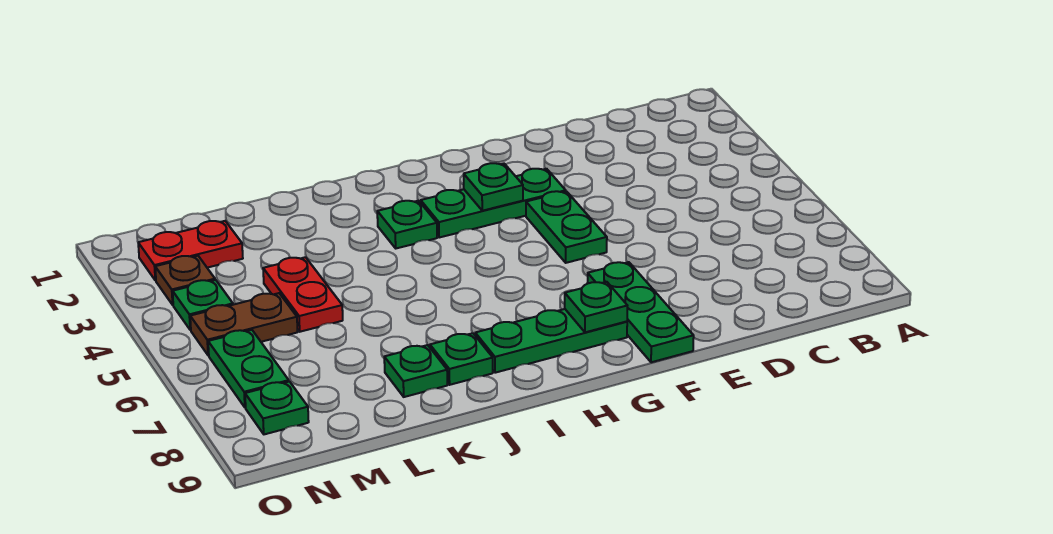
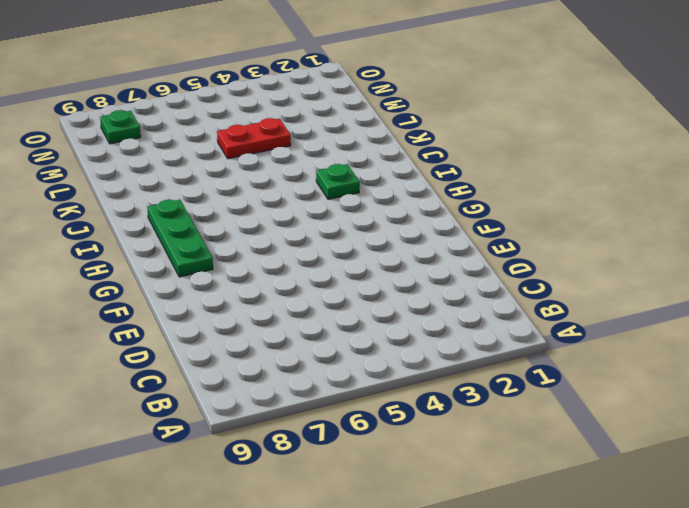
none -> green plate F3:H3 level 1
none -> green plate F4:F5 level 1
none -> green plate F7:F9 level 1

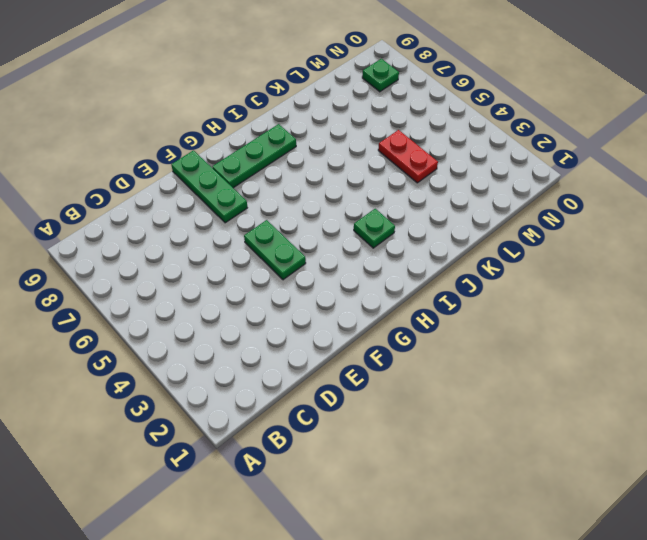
none -> green plate F3:H3 level 1
none -> green plate J8 level 1
none -> green plate K8 level 1

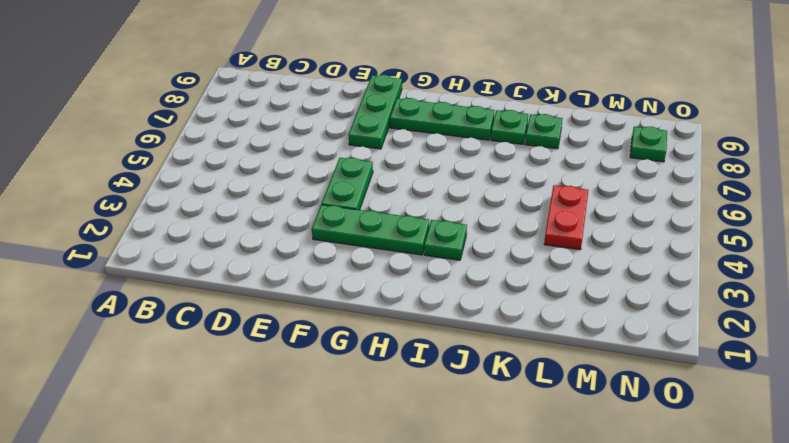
none -> red plate M2:N2 level 1
none -> brown plate M5:N5 level 1
none -> brown plate N3 level 1

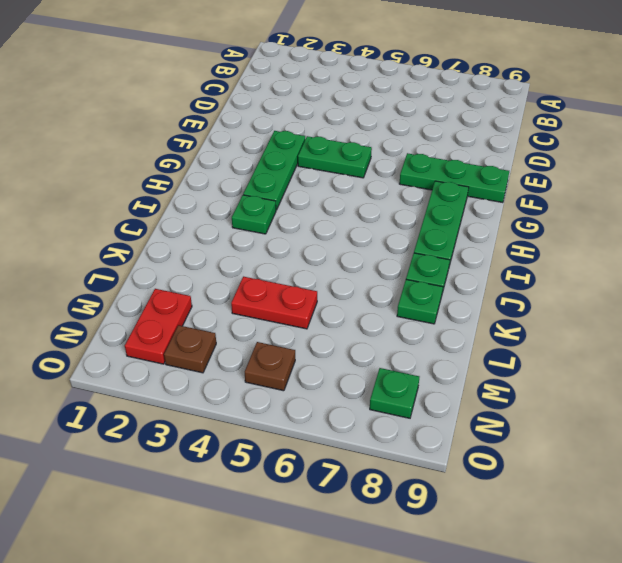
brown plate N5 level 1 -> brown plate M5:N5 level 1
none -> green plate N4 level 1
none -> green plate N6:N7 level 1
none -> green plate G3 level 2

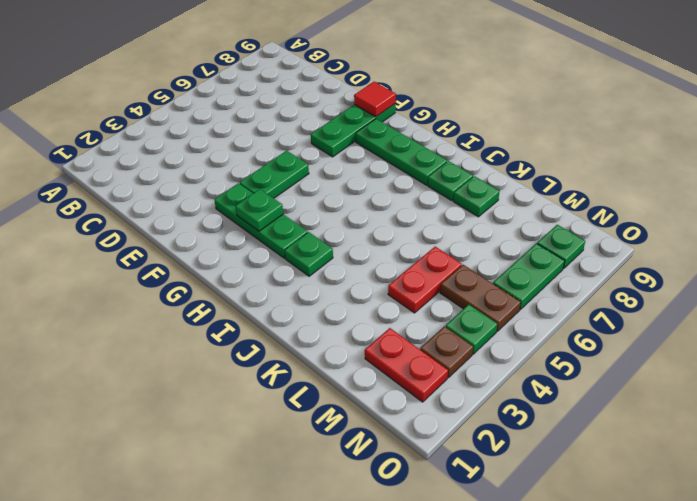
red tile F9 level 2 -> none
none -> green plate G8 level 2

